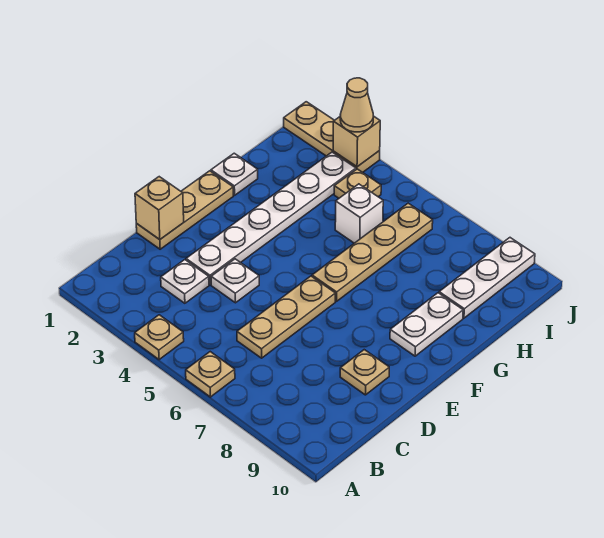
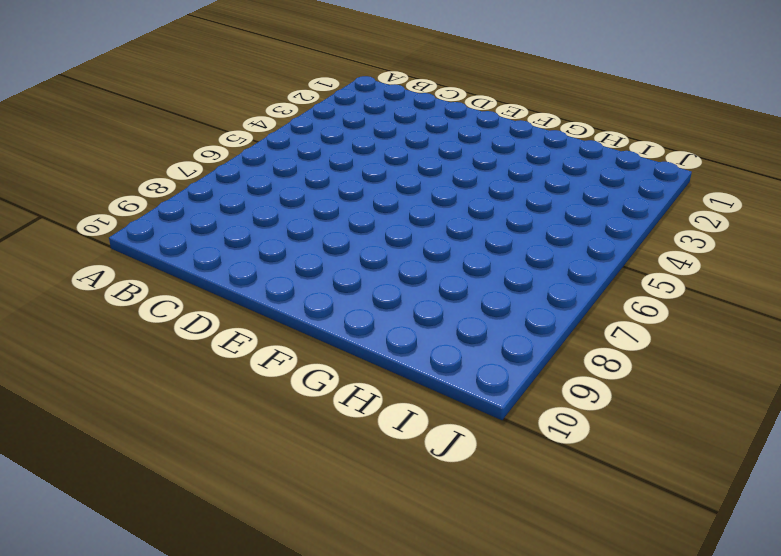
none -> tan plate A4 level 1
none -> tan plate A6 level 1
none -> white plate C3 level 1

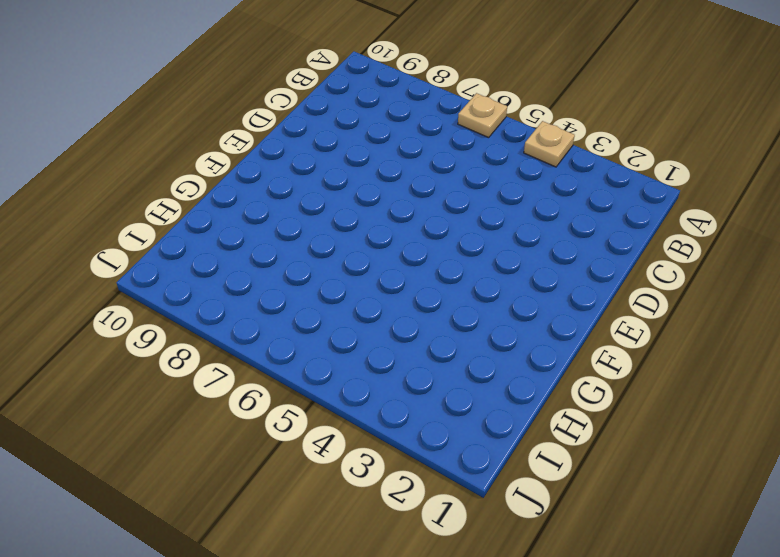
none -> white plate C3 level 1
none -> tan plate C6:E6 level 1
none -> tan plate D1:F1 level 1

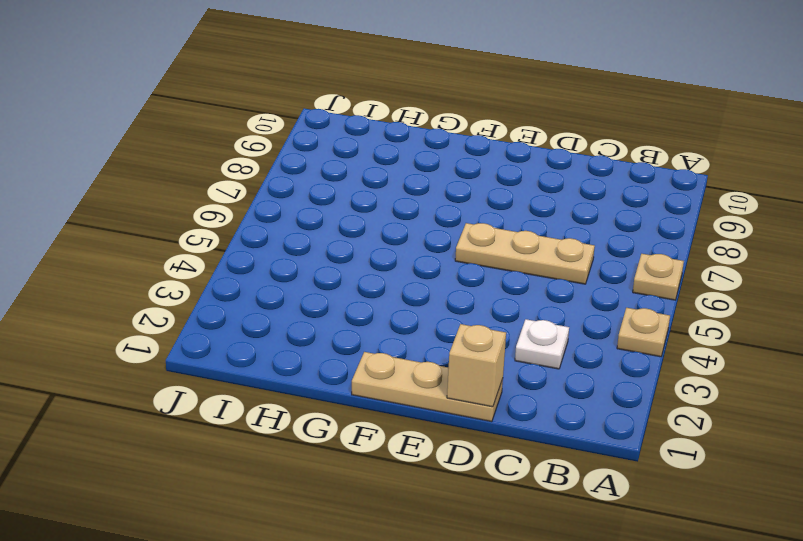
none -> white plate D3:I3 level 1
none -> white plate D4 level 1
none -> tan plate D9 level 1

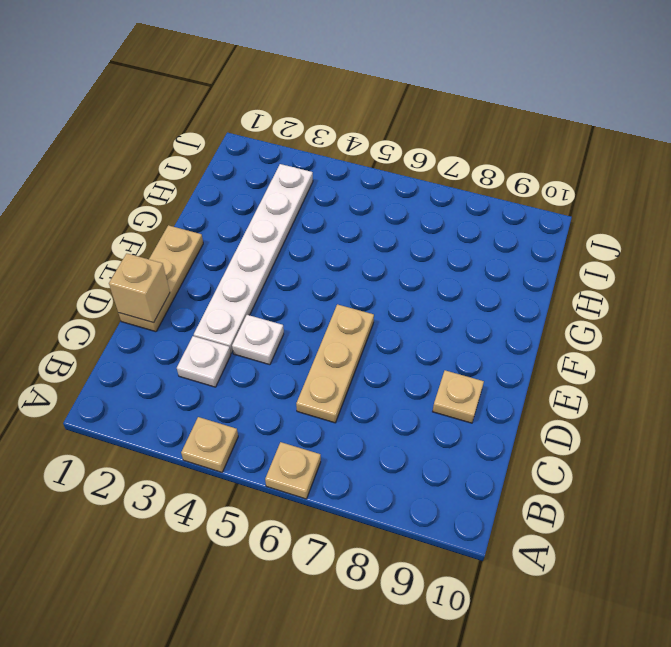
none -> tan plate F6:I6 level 1
none -> white plate F9:G9 level 1
none -> white plate G1 level 1

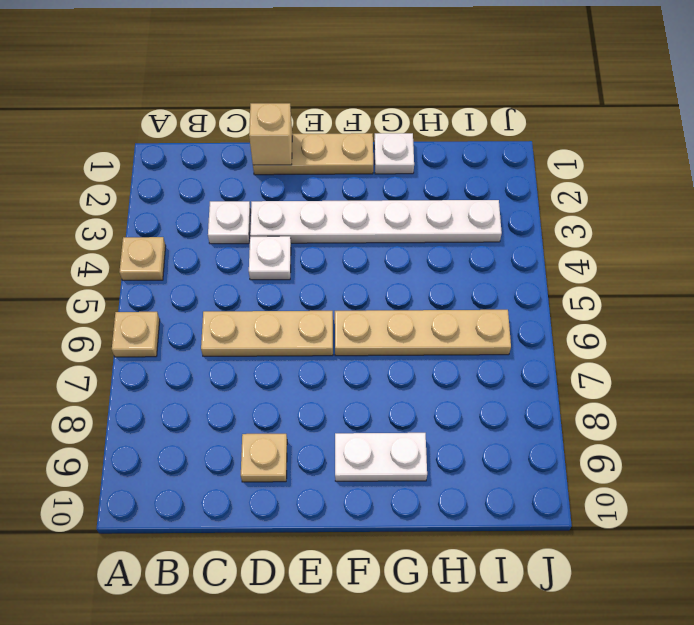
none -> white brick H5 level 1
none -> white plate H9:J9 level 1
none -> tan plate I4 level 1

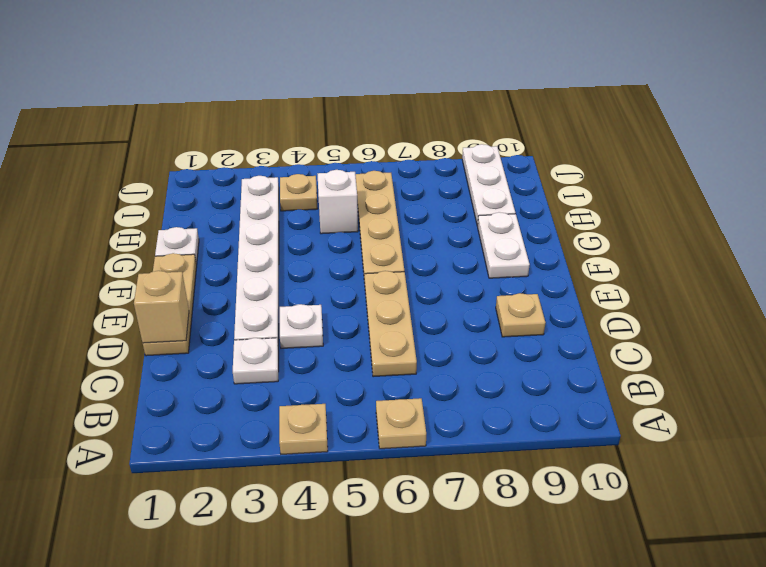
none -> tan plate J1:J3 level 1
none -> tan brick J3 level 2
none -> tan cone J3 level 3

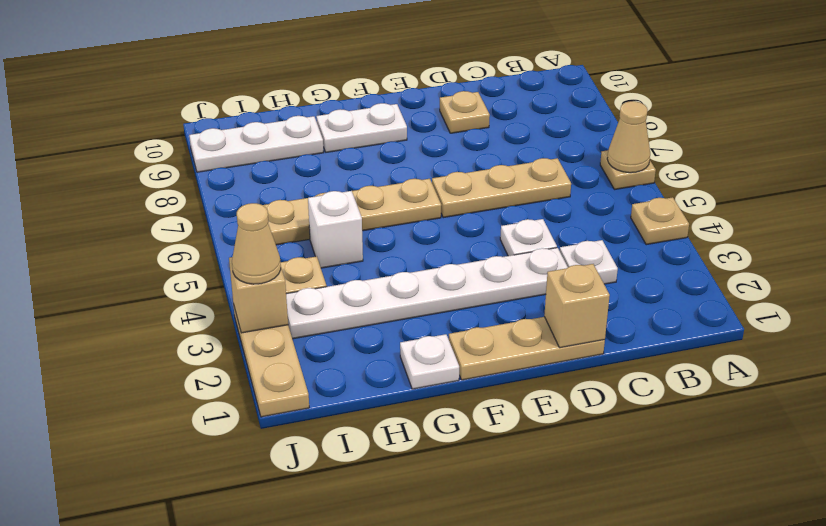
tan cone A6 level 2 -> none

